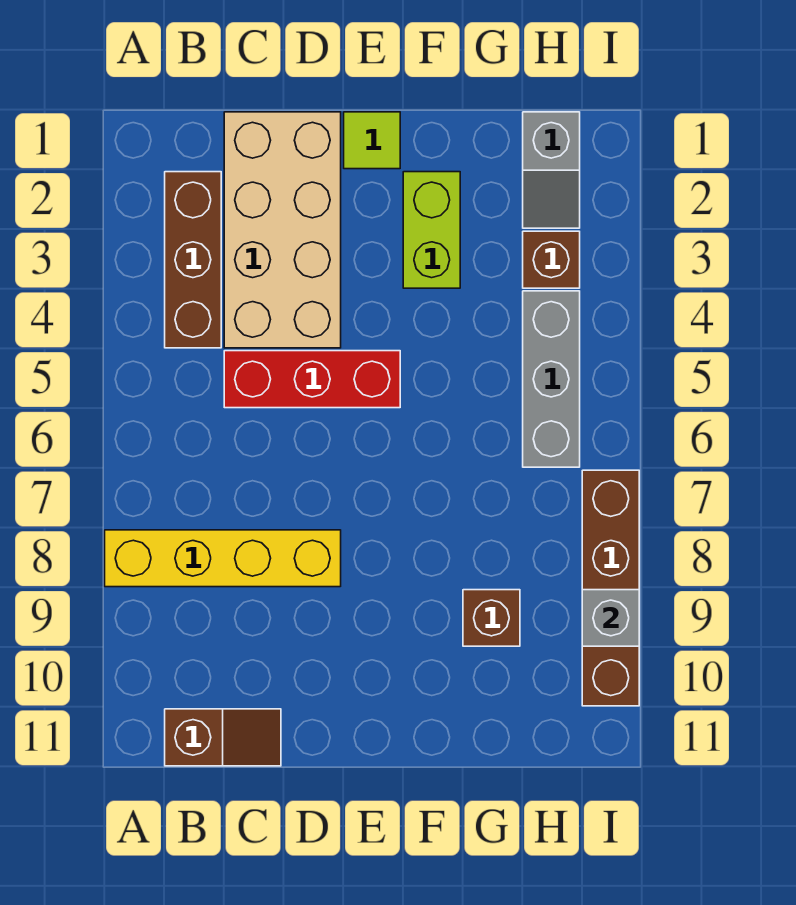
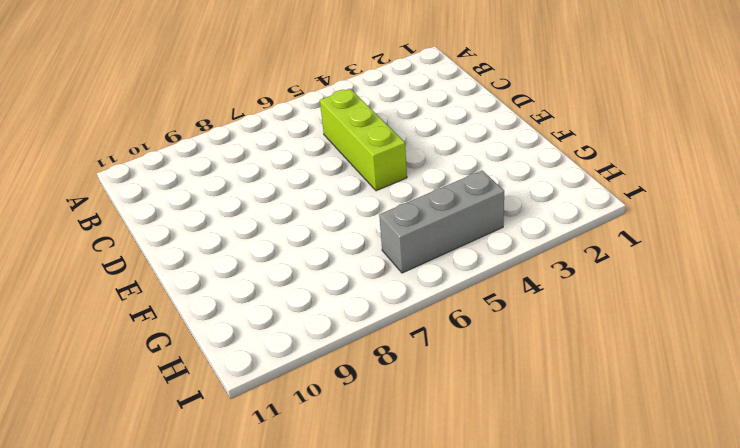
lime brick C5:E5 level 1 -> red brick C5:E5 level 1
none -> yellow brick A8:D8 level 1
none -> brown brick B2:B4 level 1
none -> brown slope B11:C11 level 1 top B

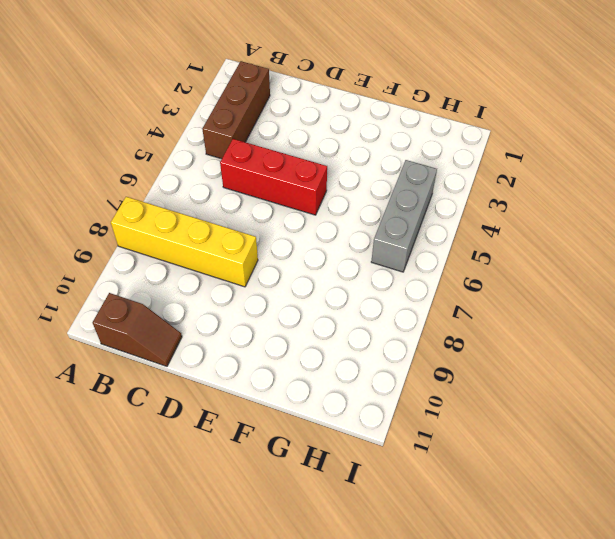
none -> tan brick C1:D4 level 1
none -> lime tile E1 level 1
none -> lime brick F2:F3 level 1

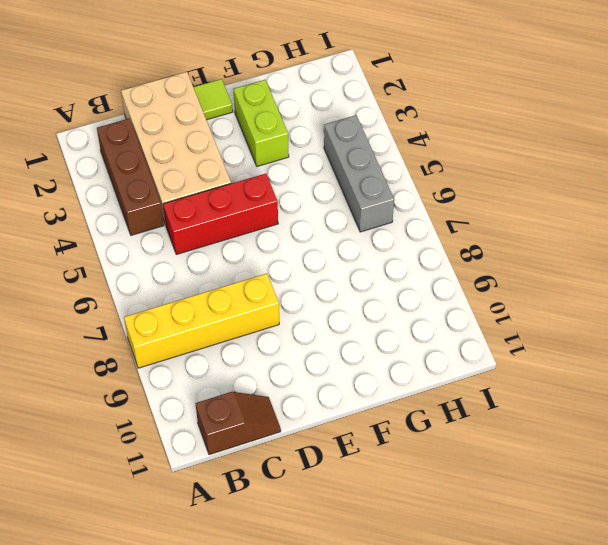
none -> brown brick G9 level 1
none -> grey slope H1:H2 level 1 top 1
none -> brown brick H3 level 1

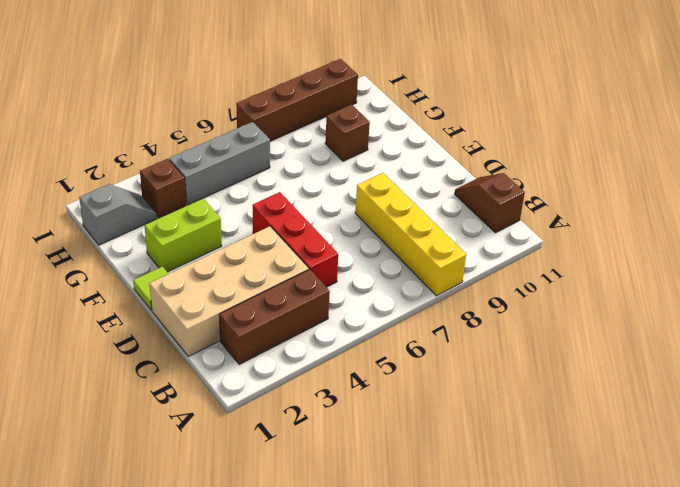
none -> grey brick I9 level 2

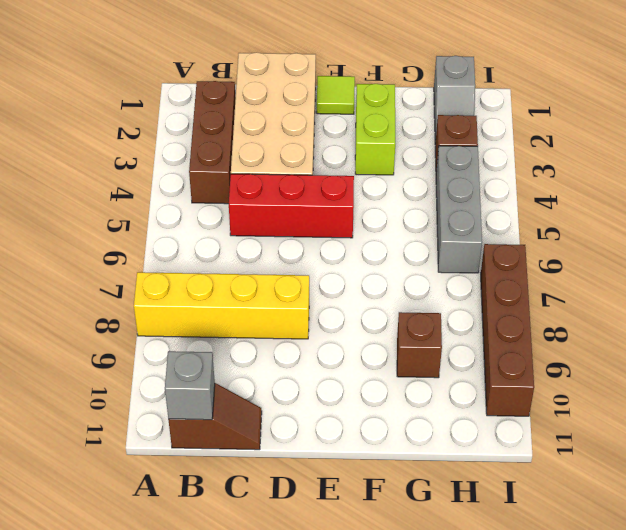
grey brick B11 level 2 -> grey brick I9 level 2

